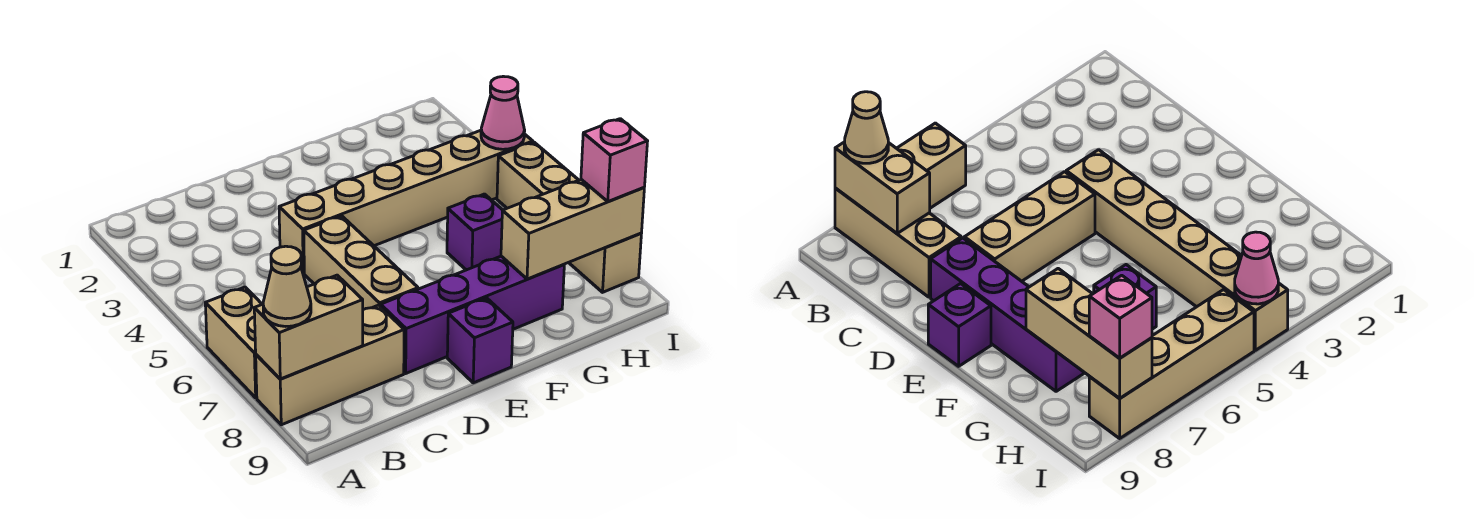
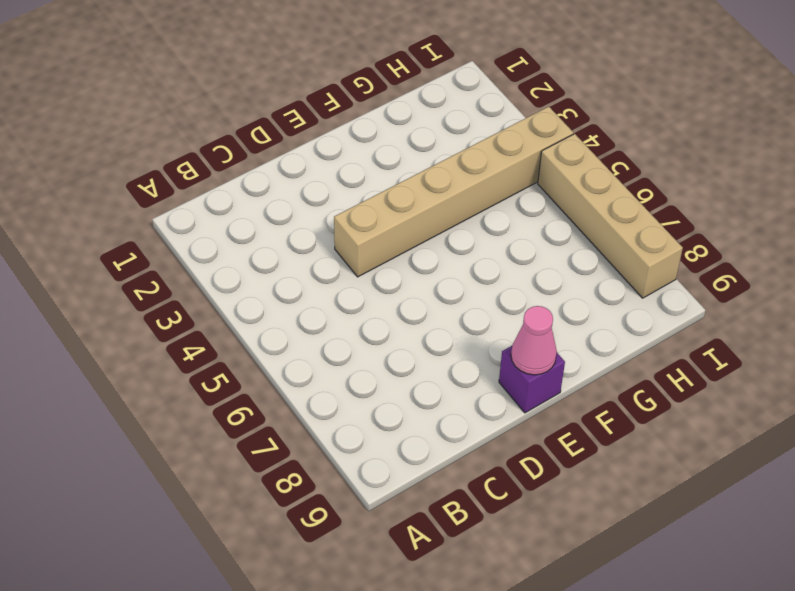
pink cone E9 level 2 -> pink cone I4 level 2
none -> tan brick A6:A7 level 1
none -> tan brick A8:C8 level 1
none -> tan brick D5:D7 level 1

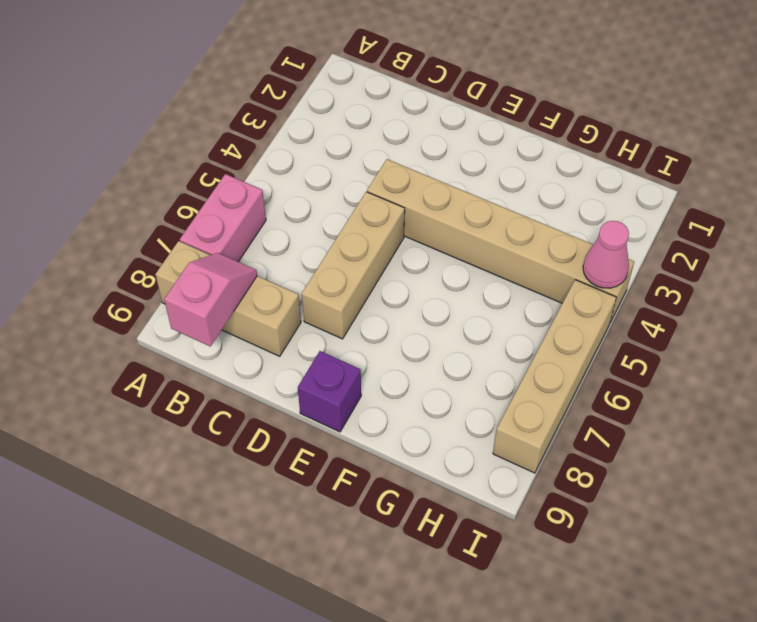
pink brick A6:A7 level 1 -> tan brick A6:A7 level 1
pink slope B8:B9 level 2 top 9 -> tan brick A8:B8 level 2
none -> purple brick D8:G8 level 1
none -> purple brick G6 level 1
none -> tan brick G8:I8 level 2

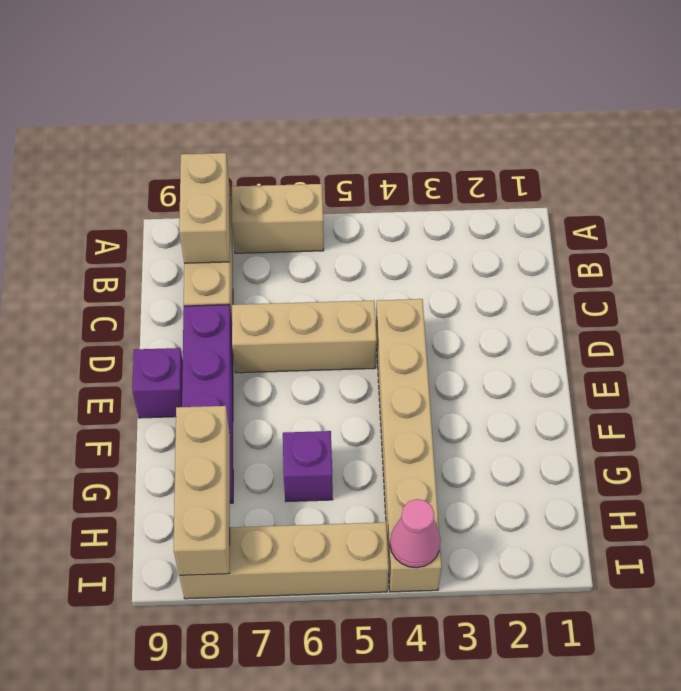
none -> tan cone A8 level 3
none -> pink brick I8 level 3

